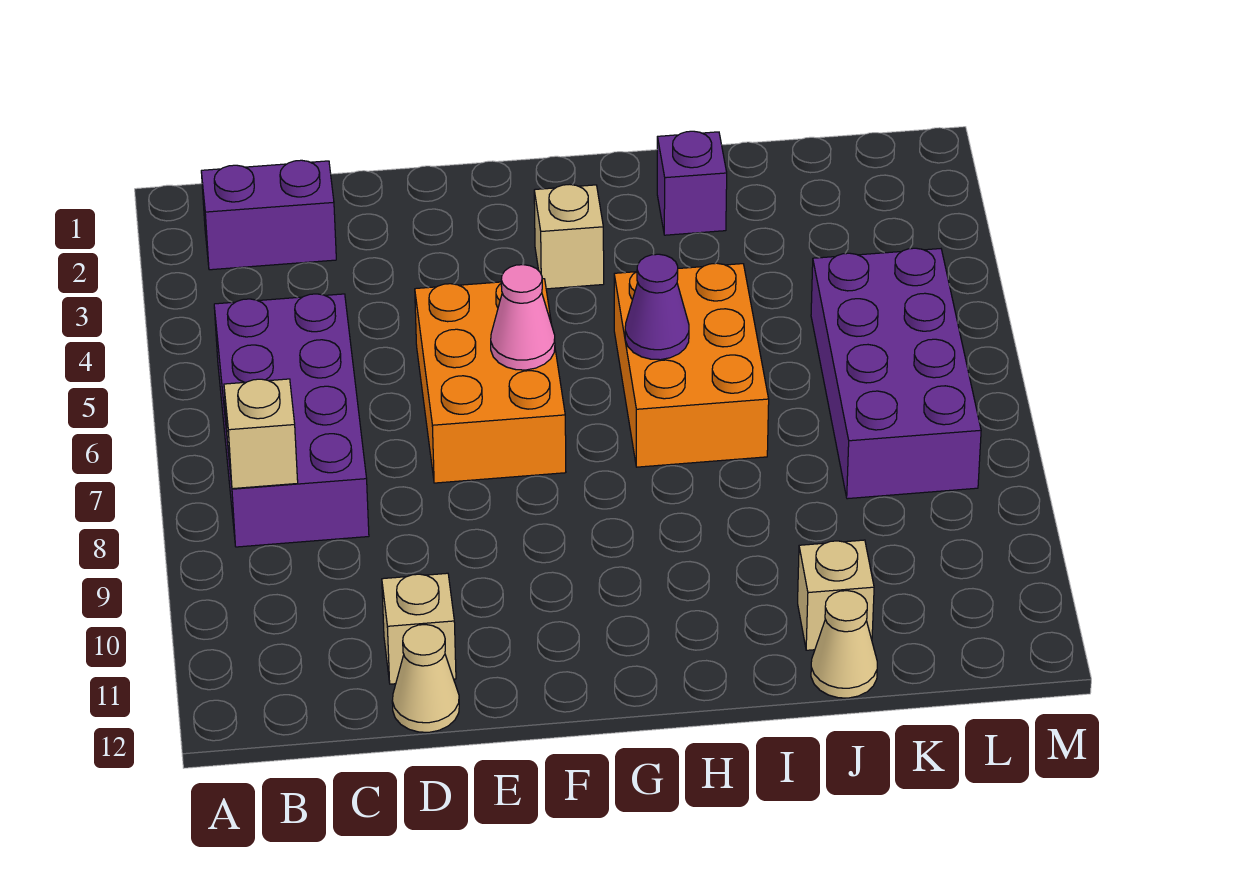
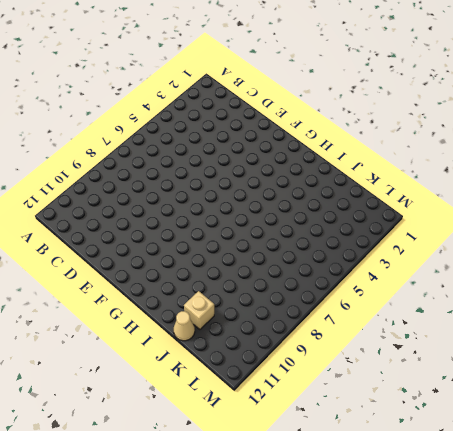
none -> purple brick B2:C2 level 1
none -> purple brick B5:C8 level 1
none -> tan brick D11 level 1

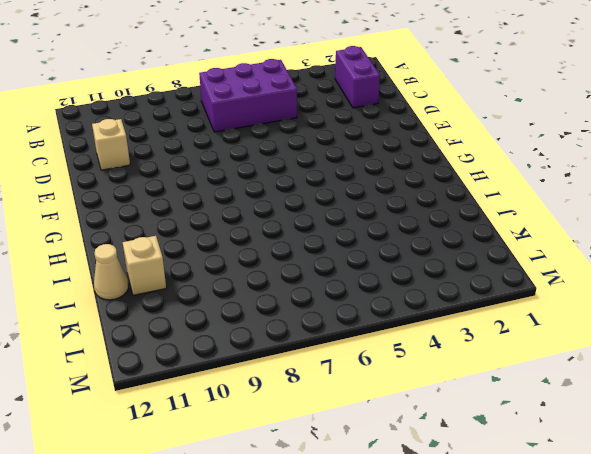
purple brick B5:C7 level 1 -> purple brick B5:C8 level 1
none -> tan cone D12 level 1
none -> orange brick E5:F7 level 1
none -> tan brick G3 level 1

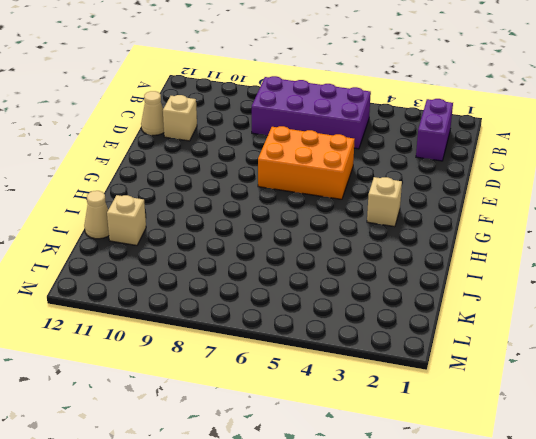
none -> orange brick H5:I7 level 1
none -> purple brick I2 level 1
none -> purple brick K5:L8 level 1

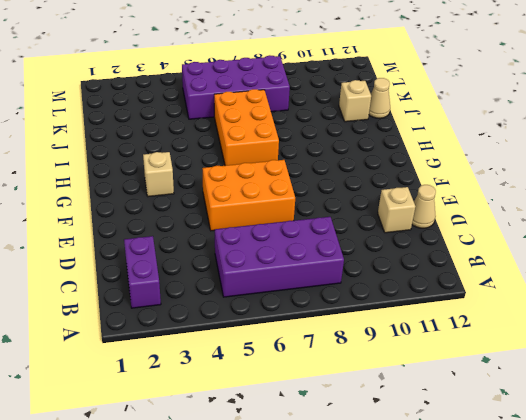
orange brick H6:J7 level 1 -> orange brick H5:I7 level 1
none -> purple brick I2 level 1
none -> tan brick B8 level 2
none -> pink cone F6 level 2

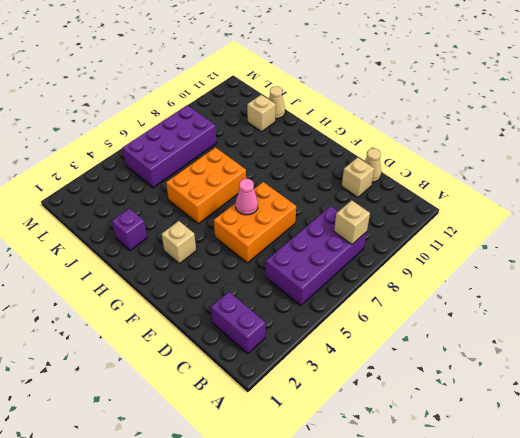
none -> purple cone H6 level 2

